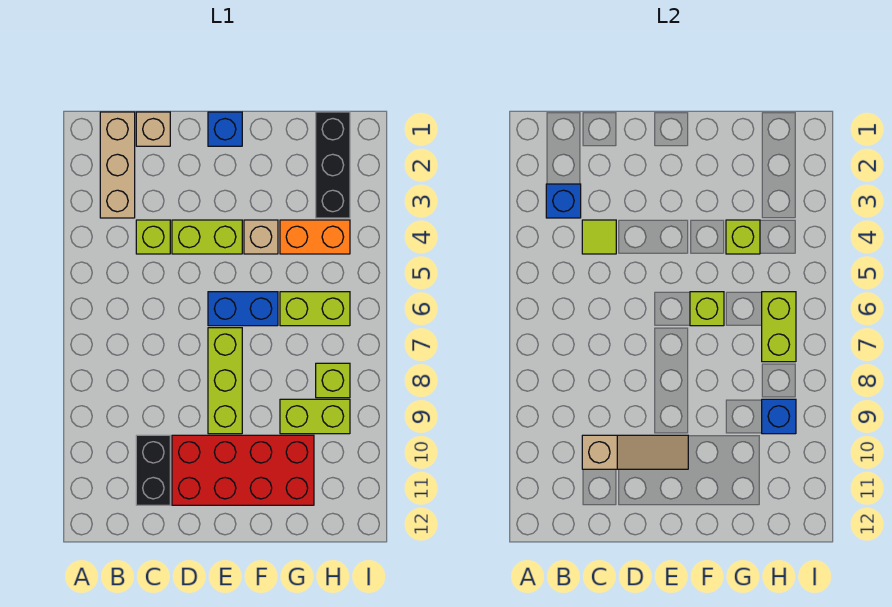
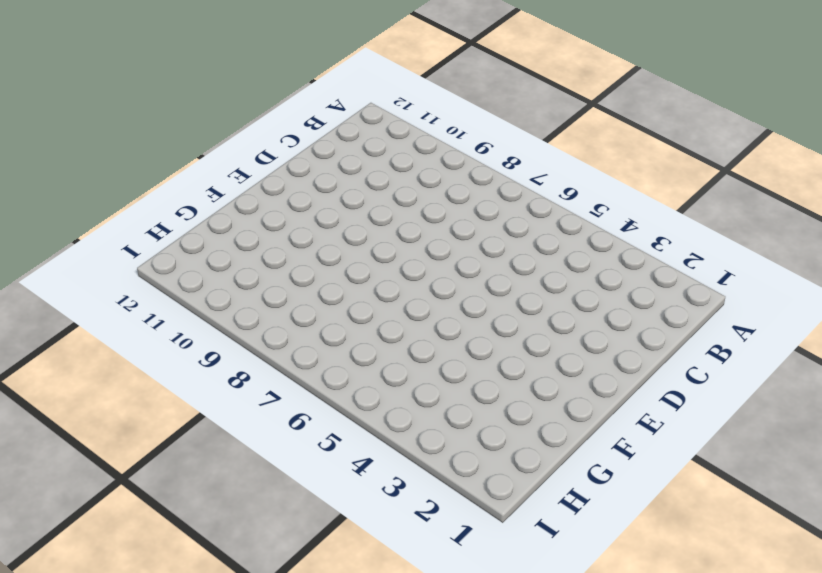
none -> tan brick B1:B3 level 1
none -> tan brick C1 level 1
none -> lime brick C4 level 1

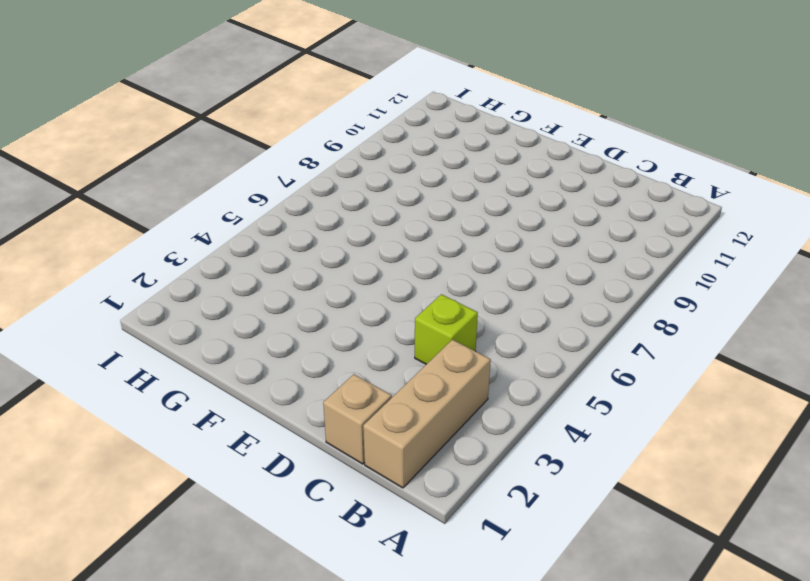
none -> black brick C10:C11 level 1
none -> lime brick D4:E4 level 1
none -> red brick D10:G11 level 1

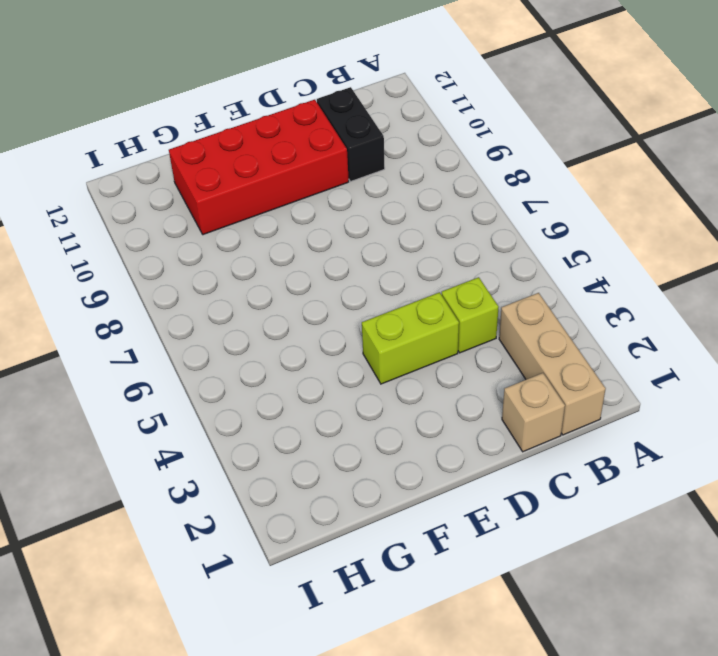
none -> blue brick E1 level 1
none -> blue brick E6:F6 level 1
none -> lime brick E7:E9 level 1

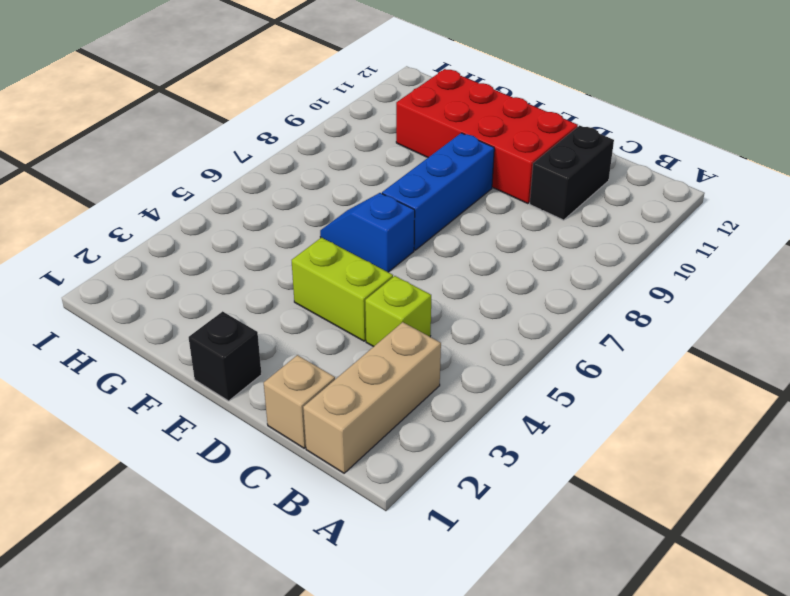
black brick E1 level 1 -> blue brick E1 level 1
blue slope E6:F6 level 1 top E -> blue brick E6:F6 level 1
blue brick E7:E9 level 1 -> lime brick E7:E9 level 1
none -> tan brick F4 level 1
none -> orange brick G4:H4 level 1
none -> lime brick G6:H6 level 1

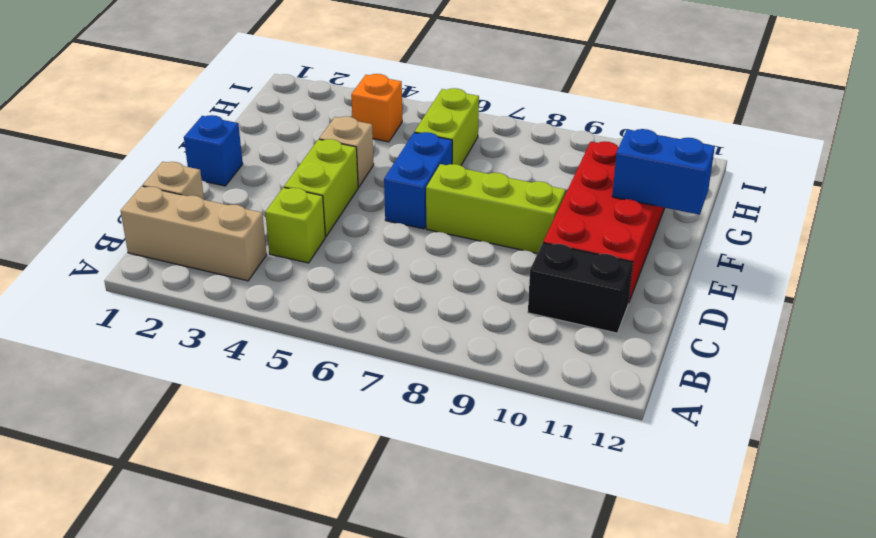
blue brick F11:F12 level 2 -> none
orange brick H4 level 1 -> orange brick G4:H4 level 1
none -> lime brick G9:H9 level 1
none -> black brick H1:H3 level 1
none -> lime brick H8 level 1

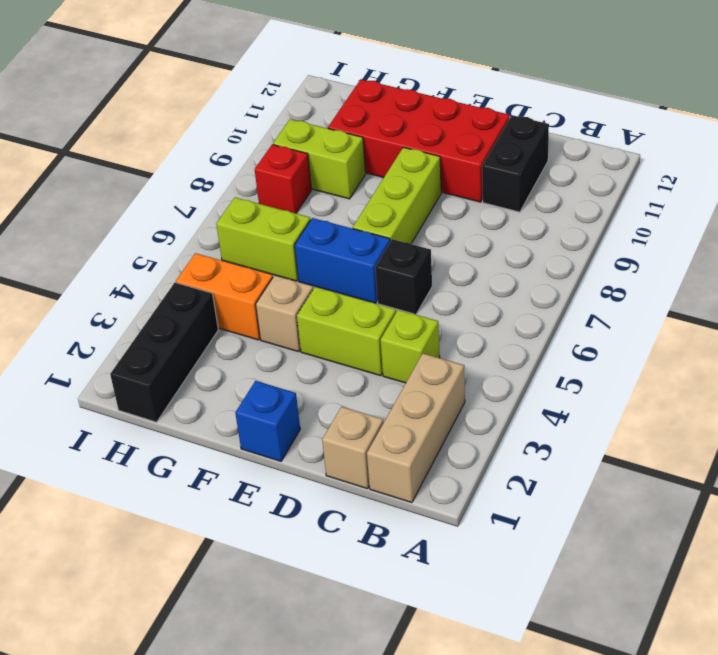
black brick D6 level 1 -> none
red brick H8 level 1 -> lime brick H8 level 1
none -> blue brick B3 level 2
none -> lime tile C4 level 2
none -> tan slope C10:E10 level 2 top C

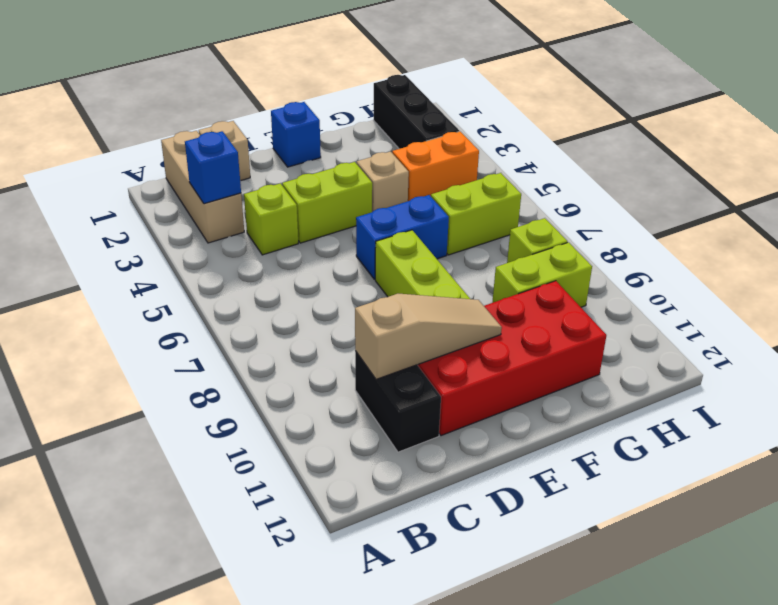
none -> lime tile C4 level 2
none -> lime brick F6 level 2
none -> lime brick G4 level 2

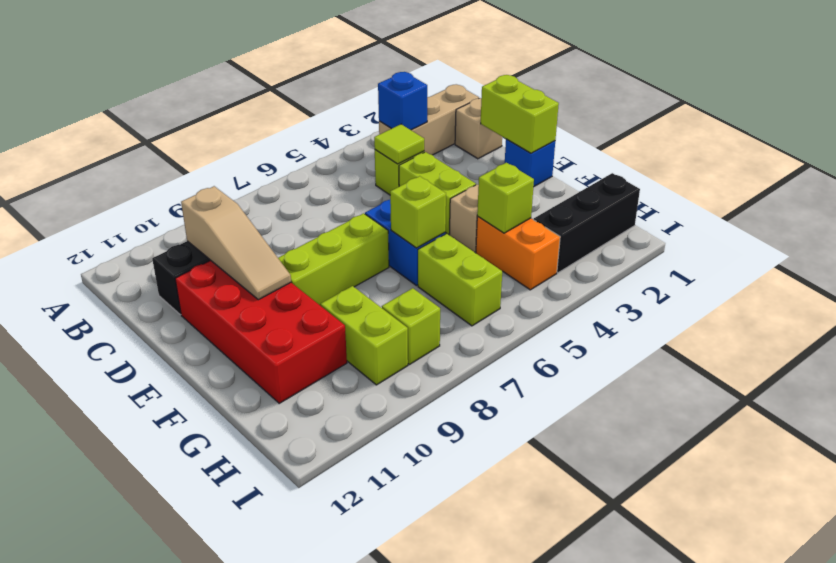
lime brick D1:E1 level 2 -> lime brick H6:H7 level 2
none -> blue brick H9 level 2

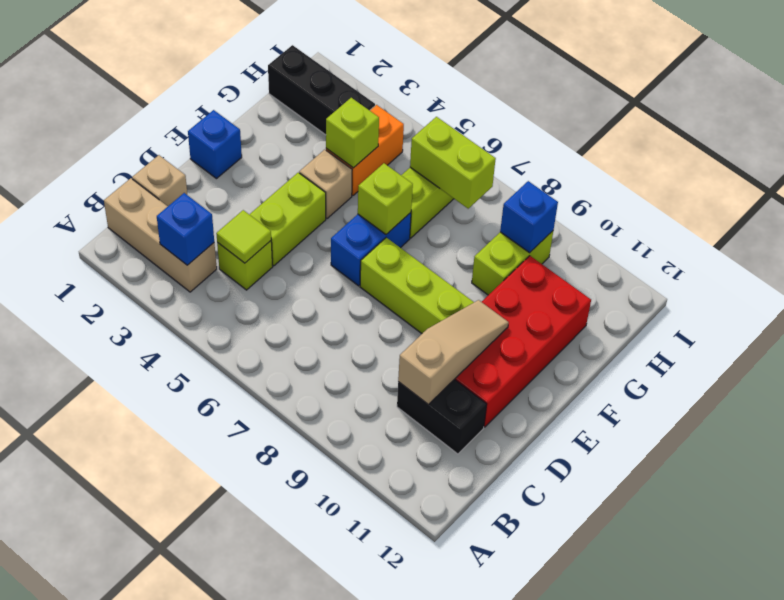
none -> lime brick H8 level 1

